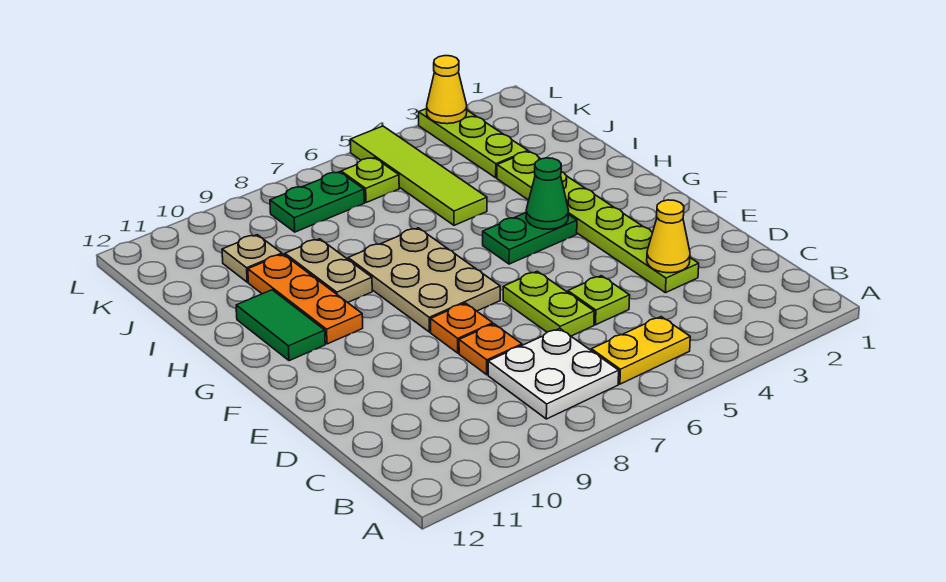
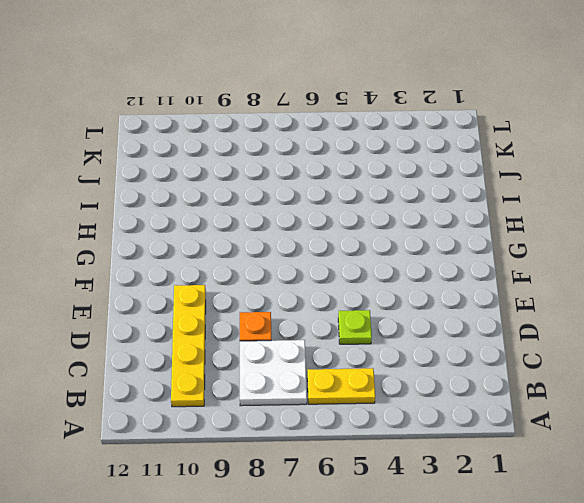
yellow plate B10:E10 level 1 -> none
none -> lime plate D3:I3 level 1
none -> lime plate D6:E6 level 1
none -> orange plate E8 level 1

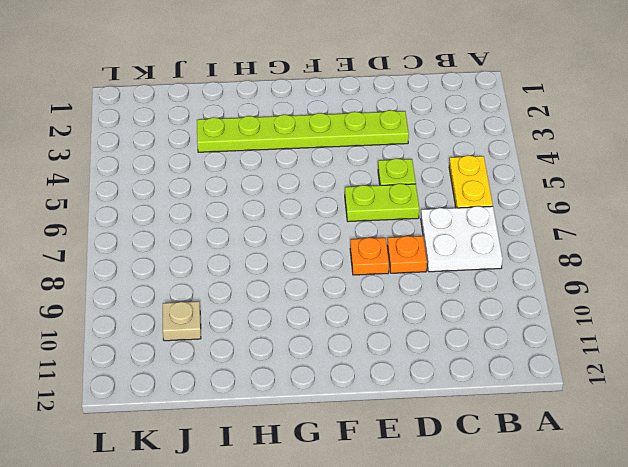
none -> tan plate F7:H8 level 1
none -> green plate G4:G5 level 1
none -> orange plate G10:I10 level 1

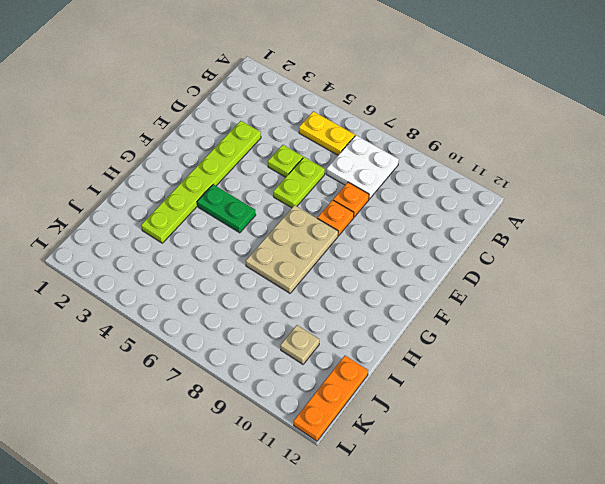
orange plate J12:L12 level 1 -> orange plate G10:I10 level 1
none -> green tile G11:H11 level 1
none -> tan plate H9:I9 level 1
none -> lime tile I5:L5 level 1

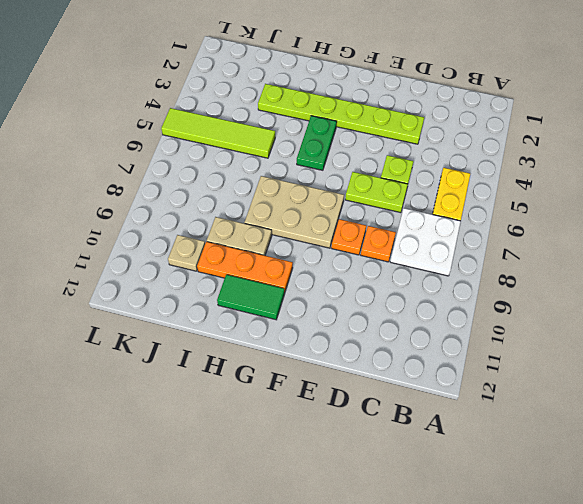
none -> lime plate J3:L3 level 1
none -> lime plate K6 level 1
none -> green plate K7:K8 level 1

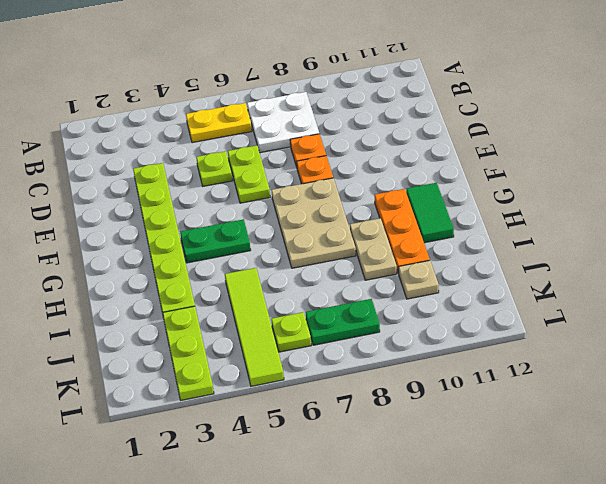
none -> yellow cone D3 level 2
none -> green cone G4 level 2
none -> yellow cone L3 level 2

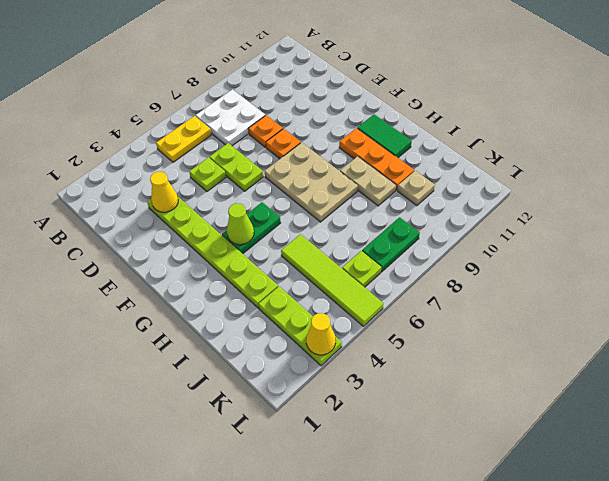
lime cone G4 level 2 -> green cone G4 level 2

